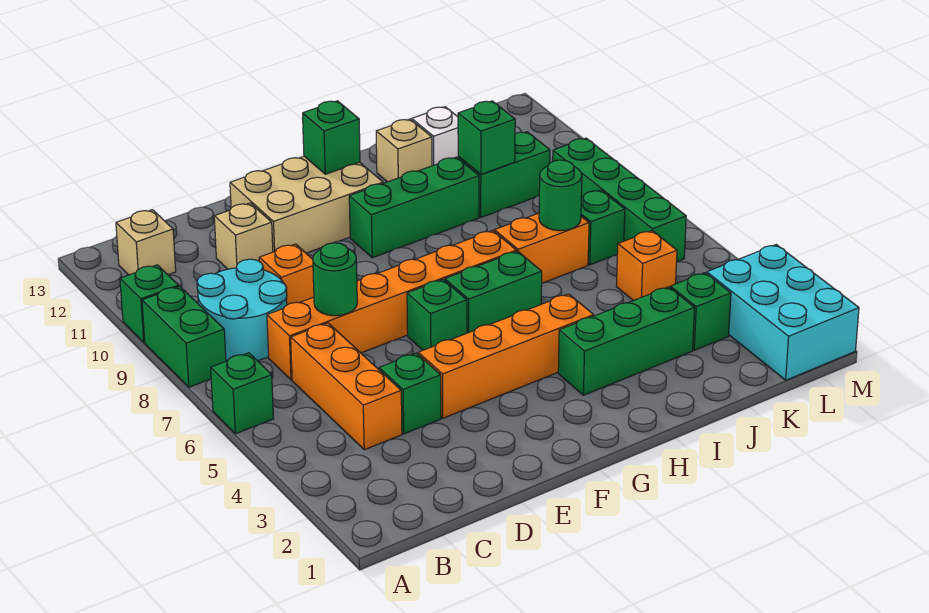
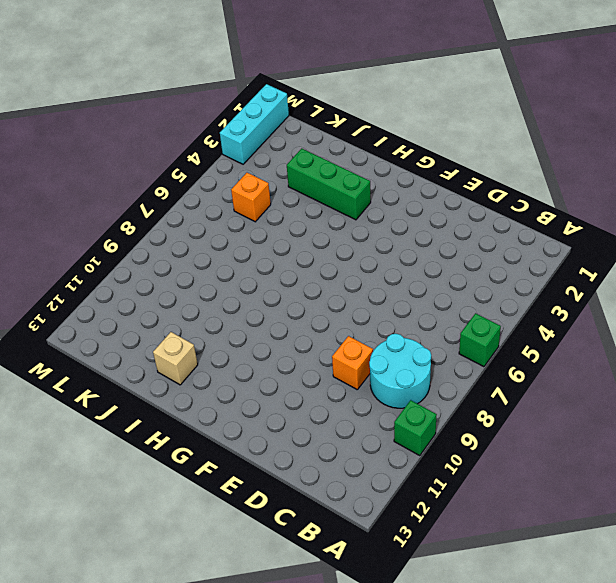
cyan brick M1:M3 level 1 -> cyan brick L1:M3 level 1
none -> green brick A8:A9 level 1
none -> tan brick B12 level 1
none -> orange brick C4:C6 level 1

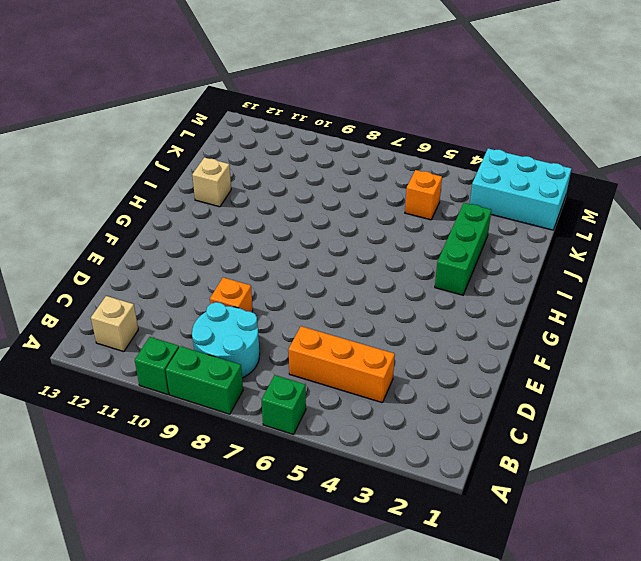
none -> orange brick C7:H7 level 1
none -> green brick D4 level 1
none -> tan brick D11 level 1

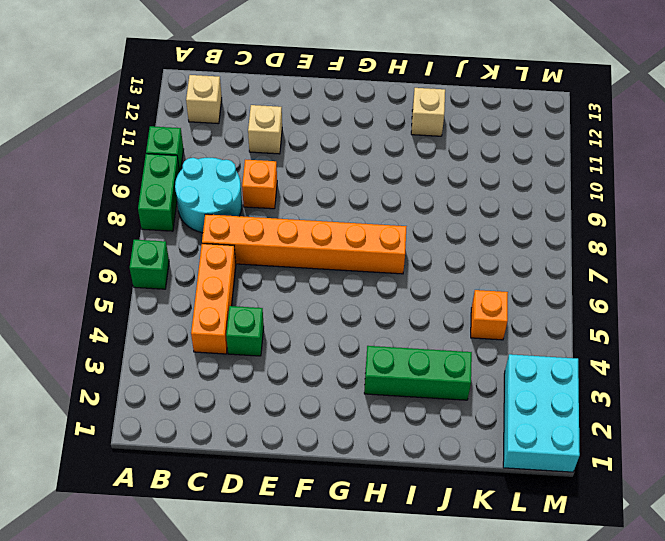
none -> orange brick E4:H4 level 1
none -> tan brick E11:G12 level 1
none -> green brick F6 level 1

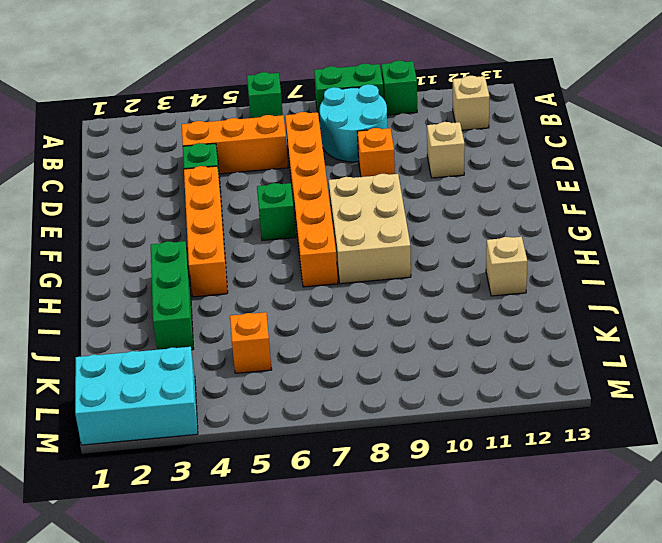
tan brick F8:H9 level 1 -> tan brick E11:G12 level 1
none -> green brick G6:H6 level 1
none -> green brick G10:I10 level 1
none -> orange brick I7:J7 level 1

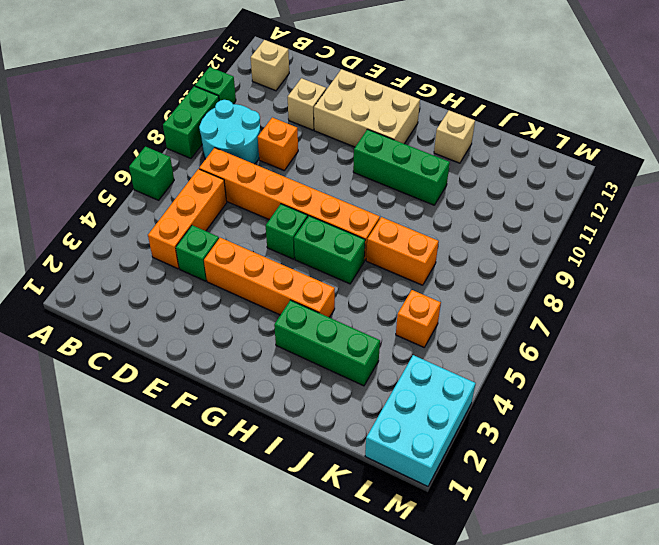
none -> green brick J10:K10 level 1
none -> white brick J12 level 1
none -> green brick K3 level 1

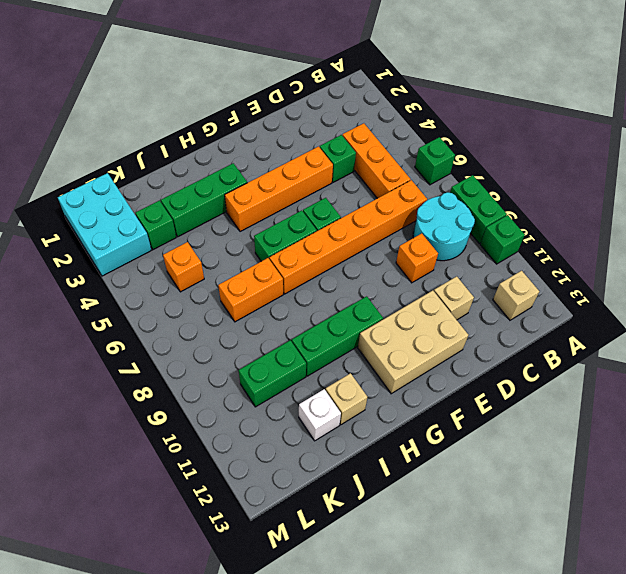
none -> green brick K7 level 1
none -> green brick L6:L9 level 1
none -> green round brick D7 level 2

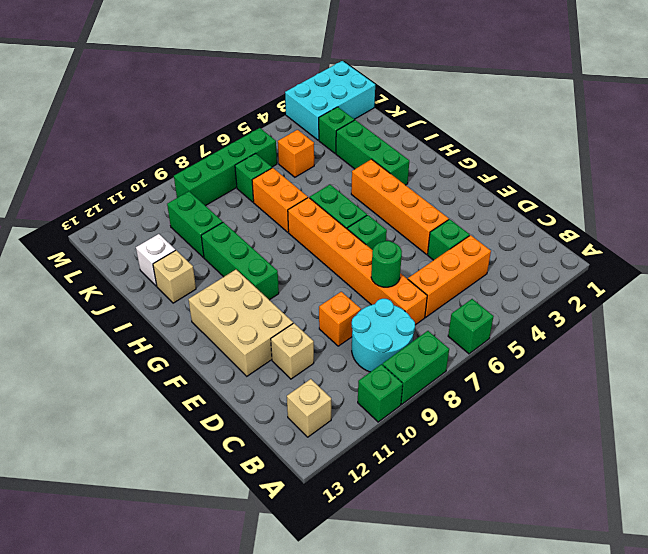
none -> green brick G12 level 2
none -> green round brick J7 level 2
none -> green brick J10 level 2

